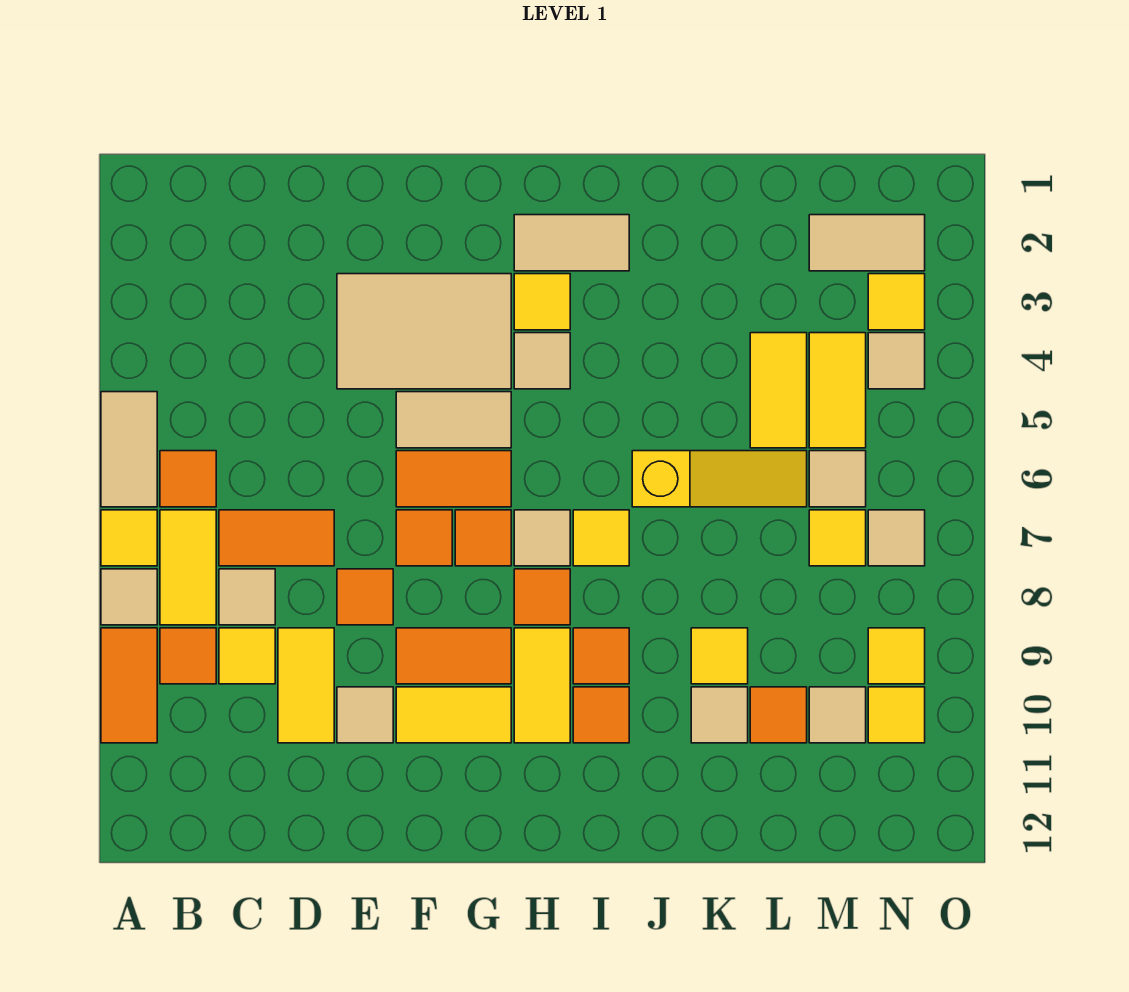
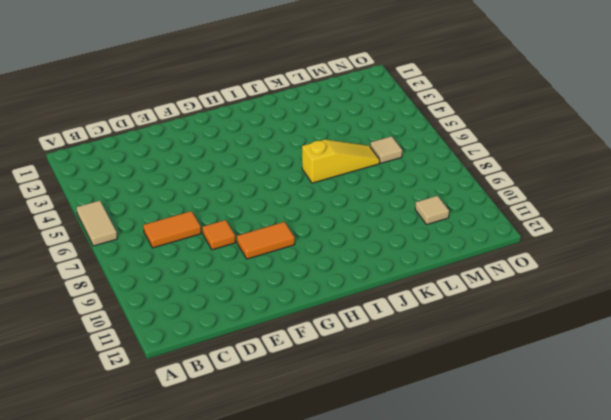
none -> yellow tile A7 level 1
none -> tan tile A8 level 1
none -> orange tile A9:A10 level 1
none -> orange tile B6 level 1

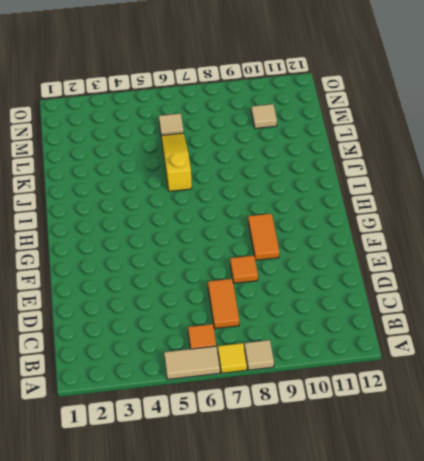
none -> orange tile A9:A10 level 1
none -> yellow tile B7:B8 level 1
none -> orange tile B9 level 1
none -> tan tile C8 level 1

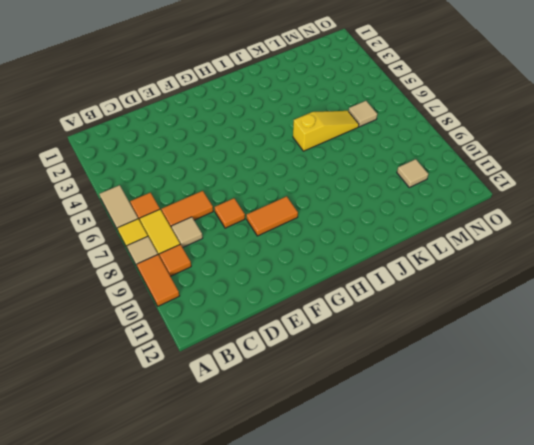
none -> yellow tile C9 level 1
none -> yellow tile D9:D10 level 1
none -> tan tile E3:G4 level 1
none -> tan tile E10 level 1

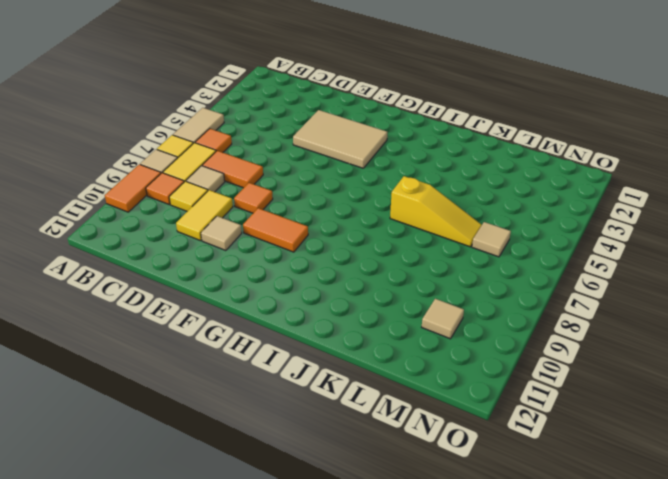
none -> tan tile F5:G5 level 1
none -> orange tile F6:G6 level 1
none -> orange tile F7 level 1
none -> yellow tile F10:G10 level 1

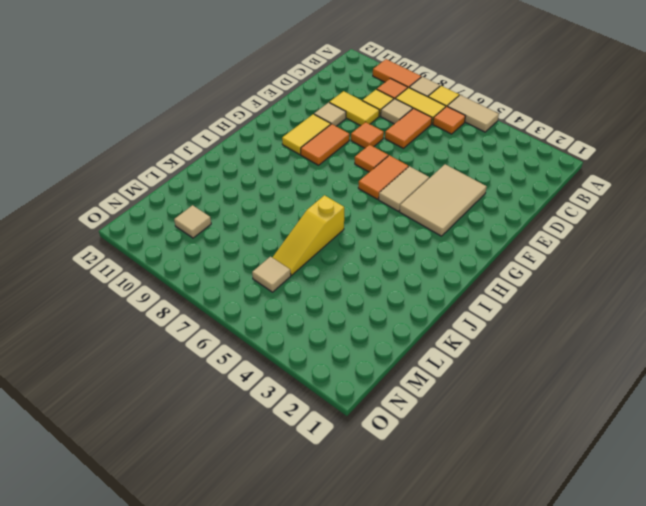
none -> orange tile G7 level 1
none -> tan tile H2:I2 level 1
none -> yellow tile H3 level 1
none -> tan tile H4 level 1

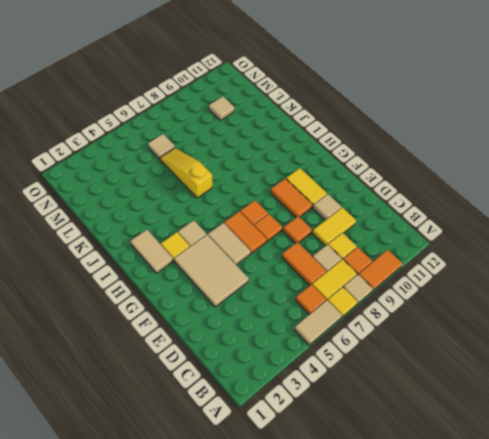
none -> tan tile H7 level 1
none -> orange tile H8 level 1
none -> yellow tile H9:H10 level 1
none -> yellow tile I7 level 1

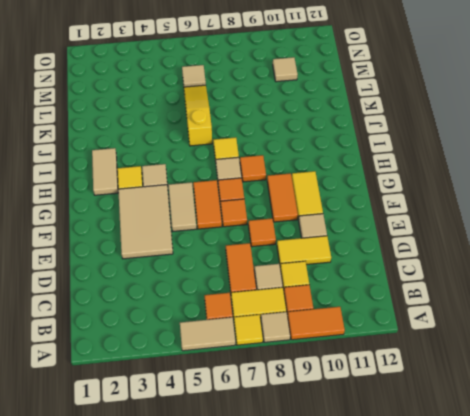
none -> yellow tile H9:H10 level 1
none -> orange tile I9 level 1
none -> orange tile I10 level 1
none -> yellow tile K9 level 1

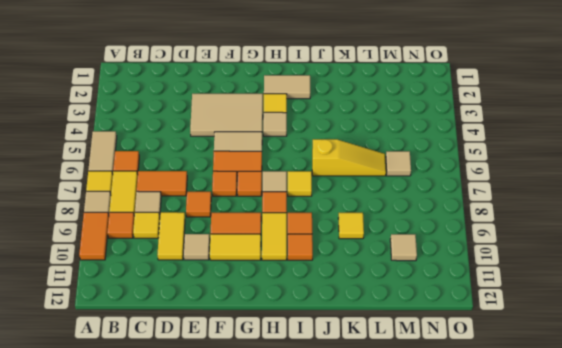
none -> tan tile K10 level 1
none -> yellow tile L4:L5 level 1
none -> orange tile L10 level 1
none -> tan tile M2:N2 level 1

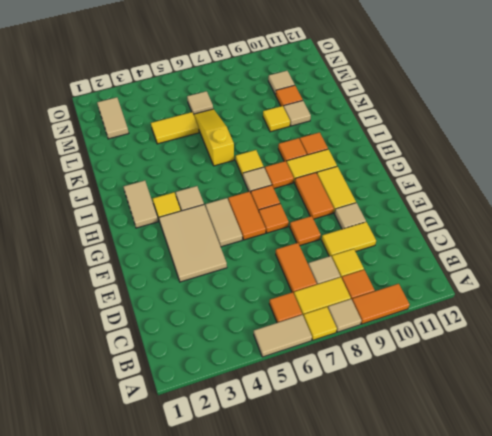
none -> yellow tile M4:M5 level 1
none -> yellow tile M7 level 1
none -> yellow tile N3 level 1
none -> tan tile N4 level 1

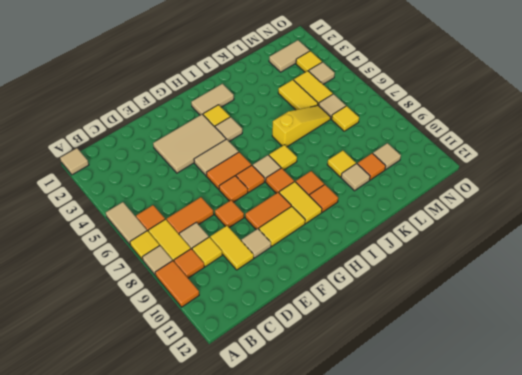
tan tile A1 level 1 -> tan tile N7 level 1
none -> yellow tile N9 level 1
none -> yellow tile N10 level 1

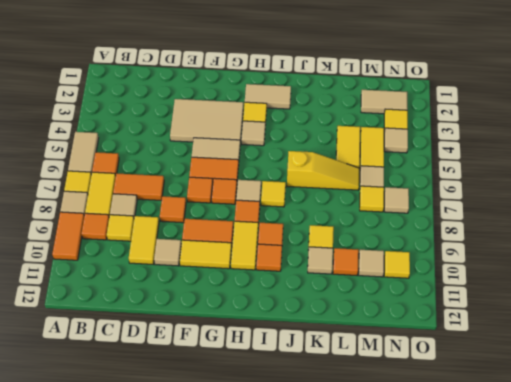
none -> yellow tile N9 level 1

